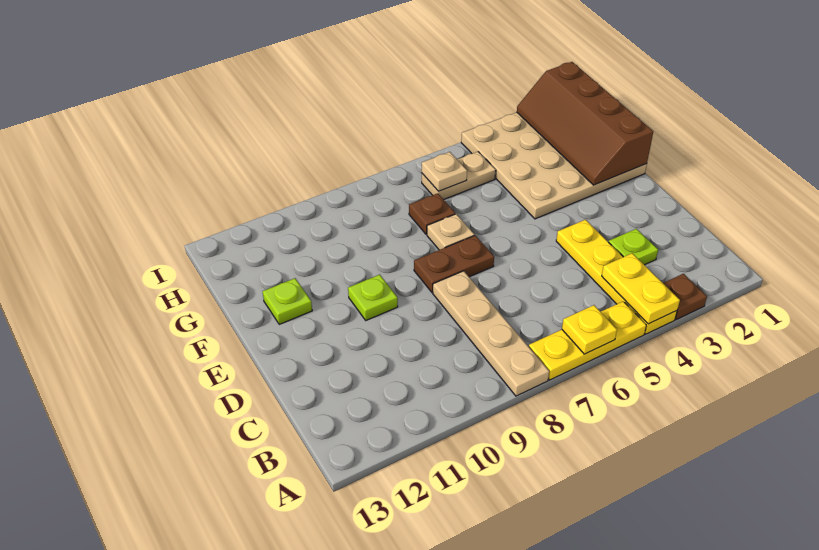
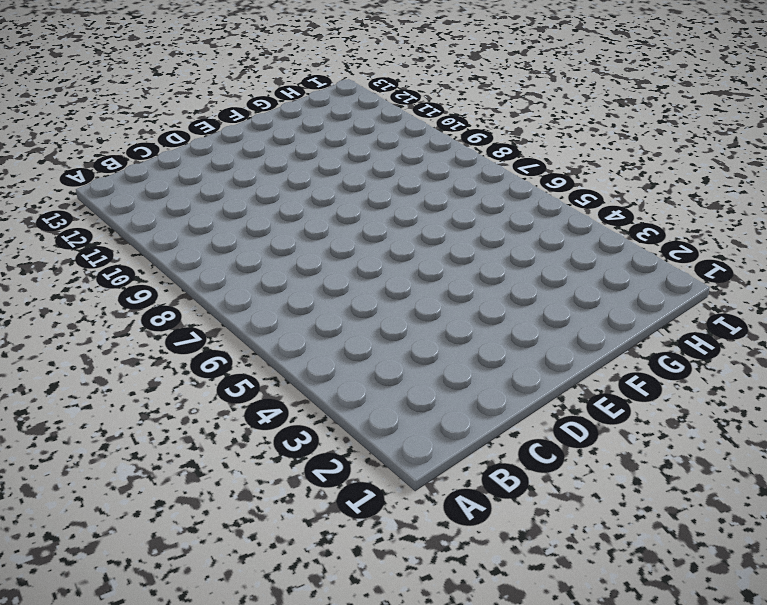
none -> brown plate A3 level 1
none -> yellow plate A4:D4 level 1
none -> yellow plate A5:A7 level 1

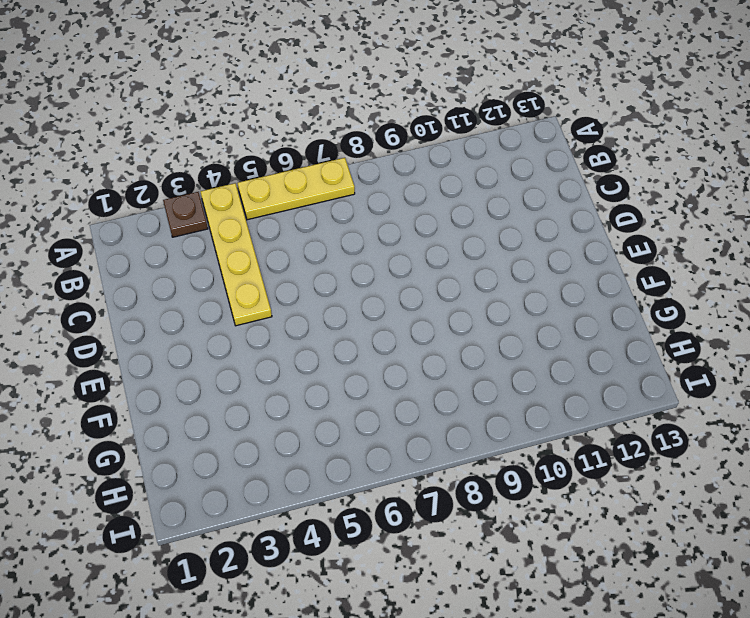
none -> tan plate A8:D8 level 1
none -> lime plate C3 level 1
none -> brown plate E7:E8 level 1

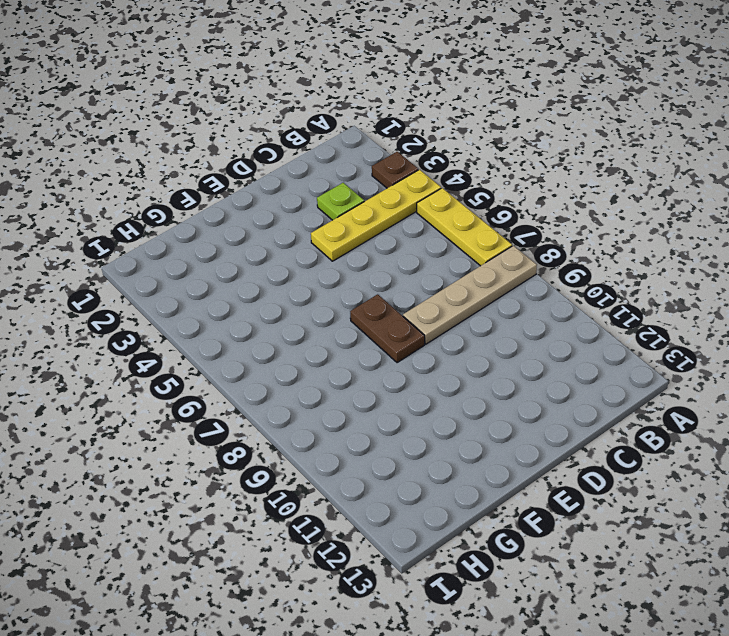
none -> lime plate E10 level 1
none -> tan plate F1:I4 level 1
none -> tan plate F7 level 1

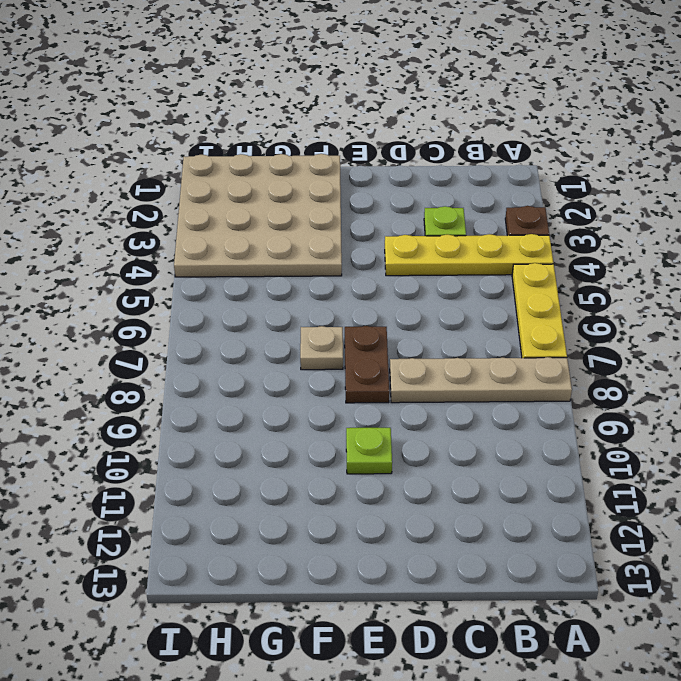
none -> lime plate F12 level 1
none -> brown plate G7 level 1
none -> tan plate H5:H6 level 1

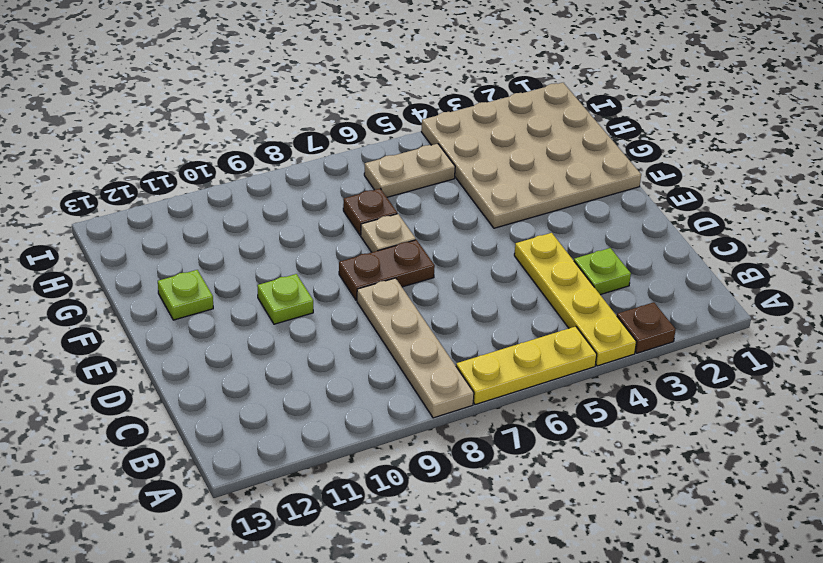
none -> yellow plate A4:B4 level 2
none -> yellow plate A6 level 2
none -> brown slope F1:I2 level 2 top 1

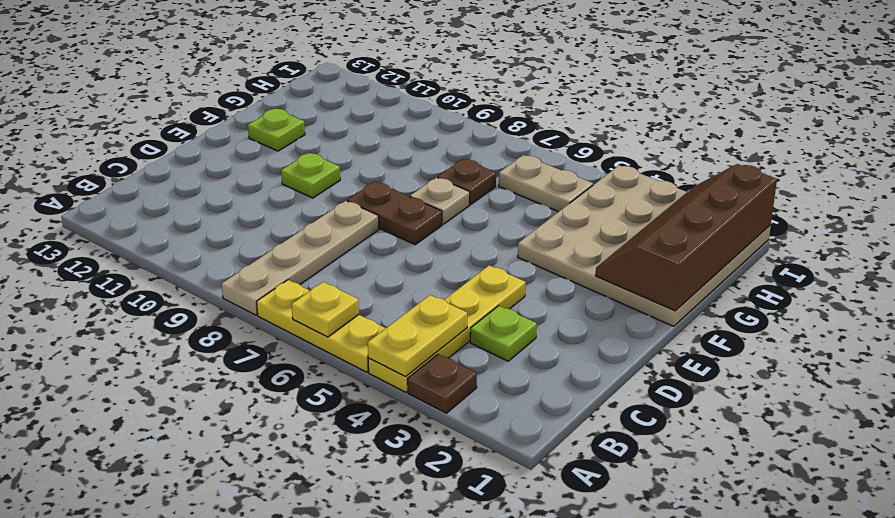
none -> tan plate H6 level 2

